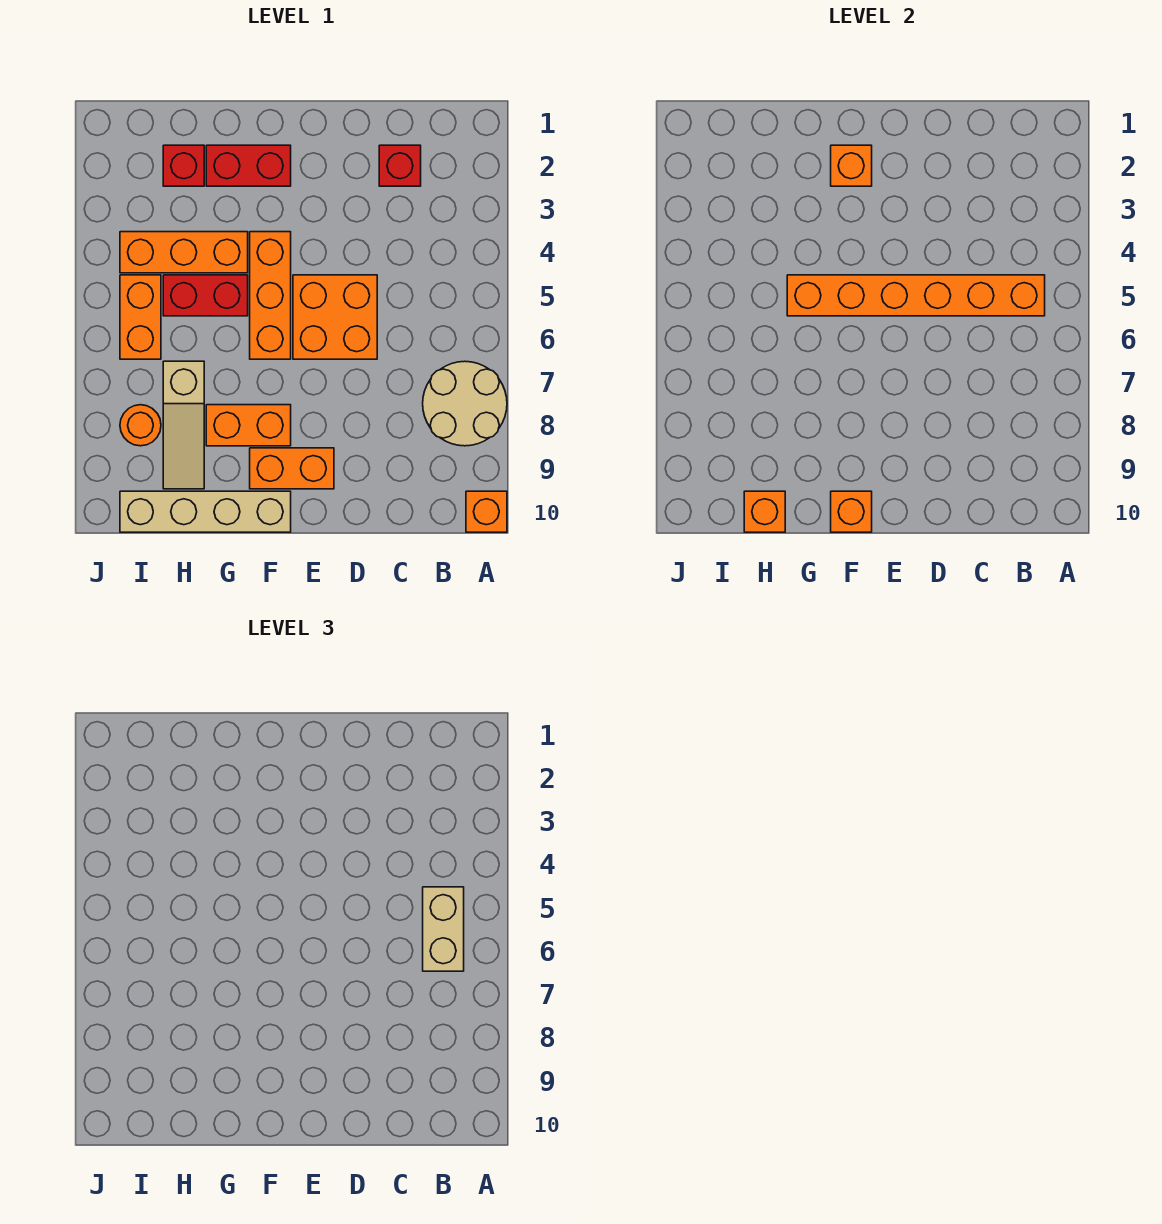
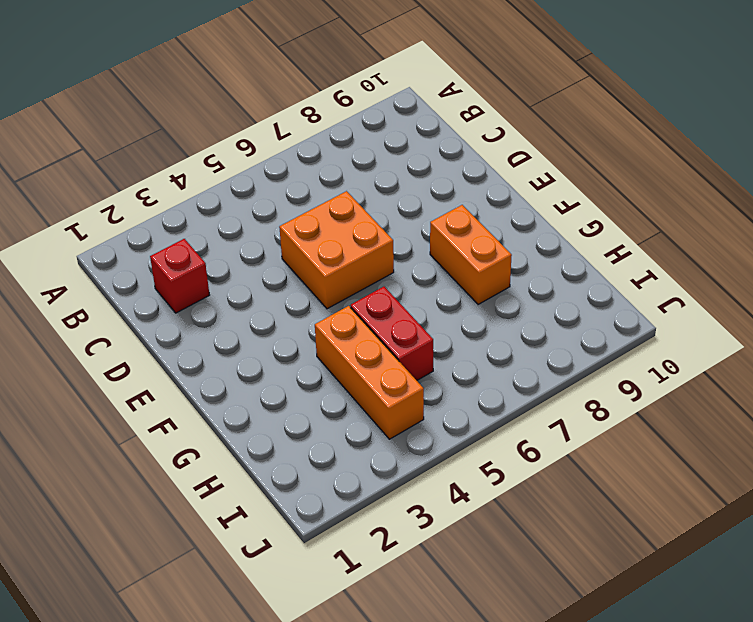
none -> tan round brick A7:B8 level 1
none -> orange brick A10 level 1
none -> orange brick E9:F9 level 1

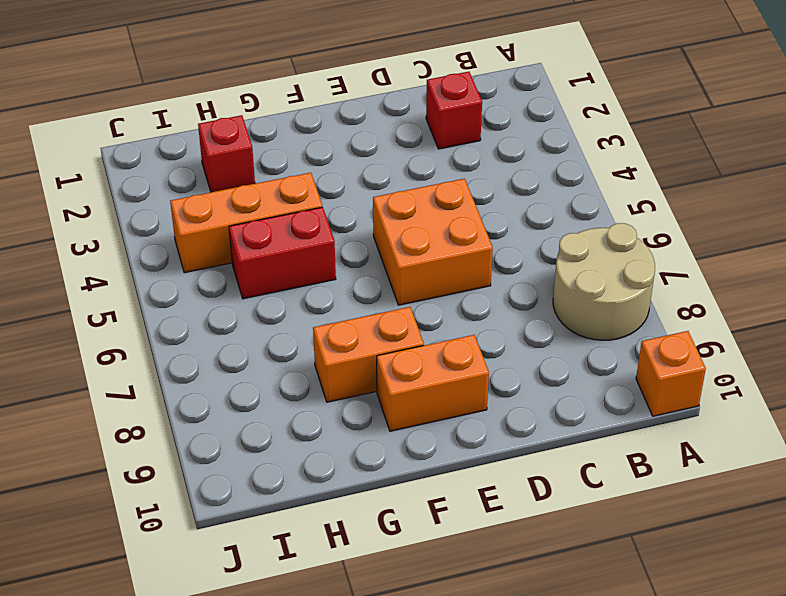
none -> red brick F2:G2 level 1
none -> orange brick F4:F6 level 1
none -> tan brick F10:I10 level 1

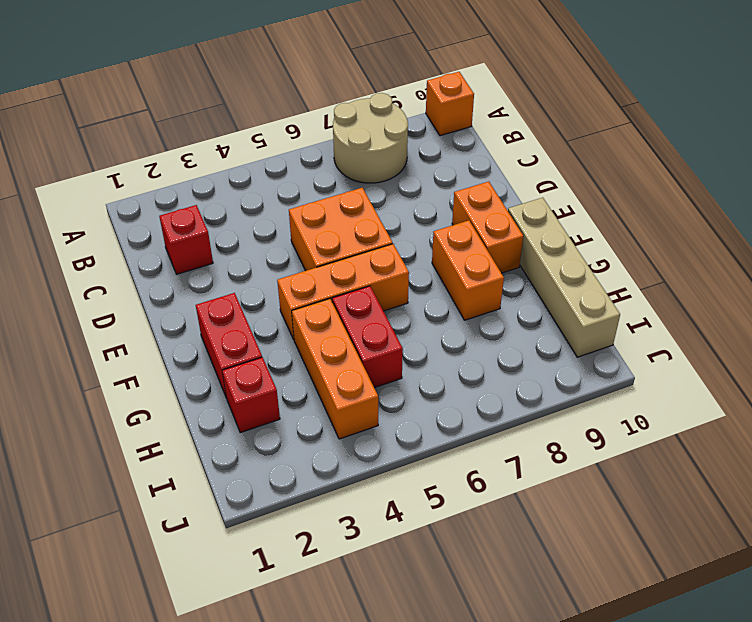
none -> tan slope H7:H9 level 1 top 7
none -> orange brick I5:I6 level 1
none -> orange round brick I8 level 1

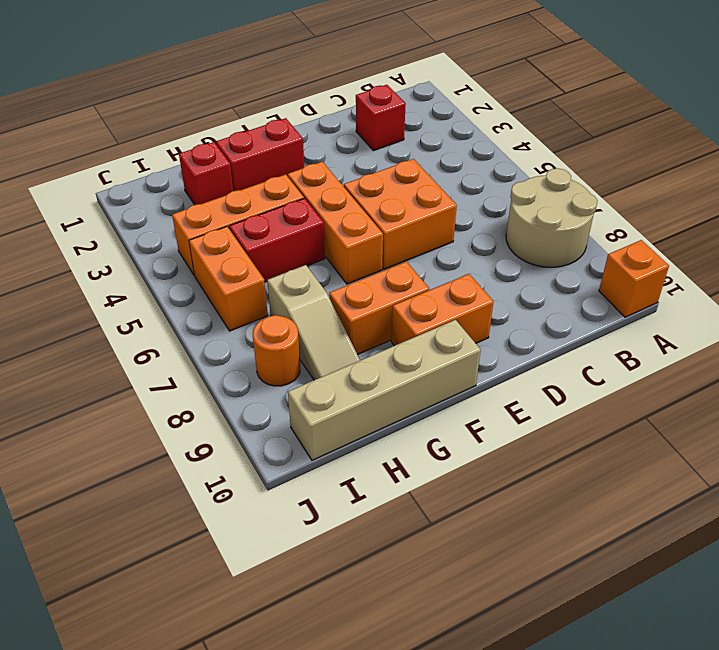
none -> orange brick B5:G5 level 2
none -> orange brick F2 level 2
none -> orange brick F10 level 2

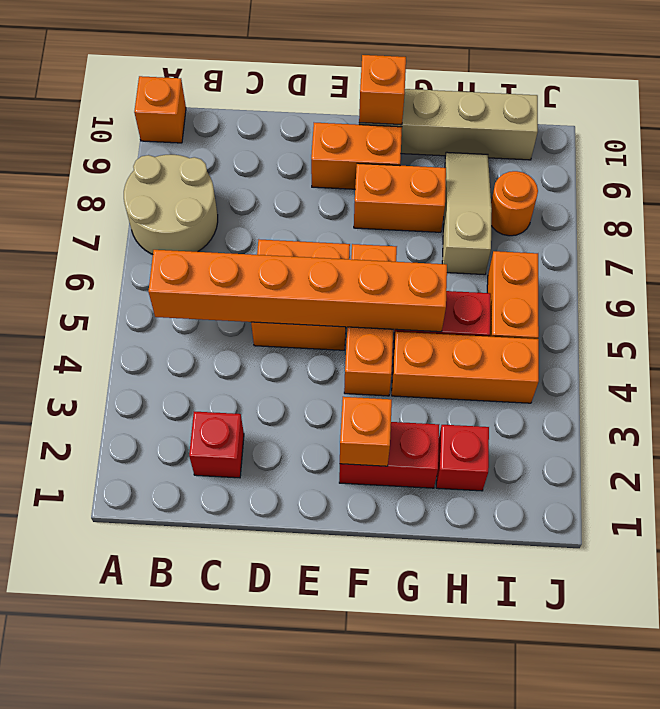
none -> orange brick H10 level 2
none -> tan brick B5:B6 level 3

